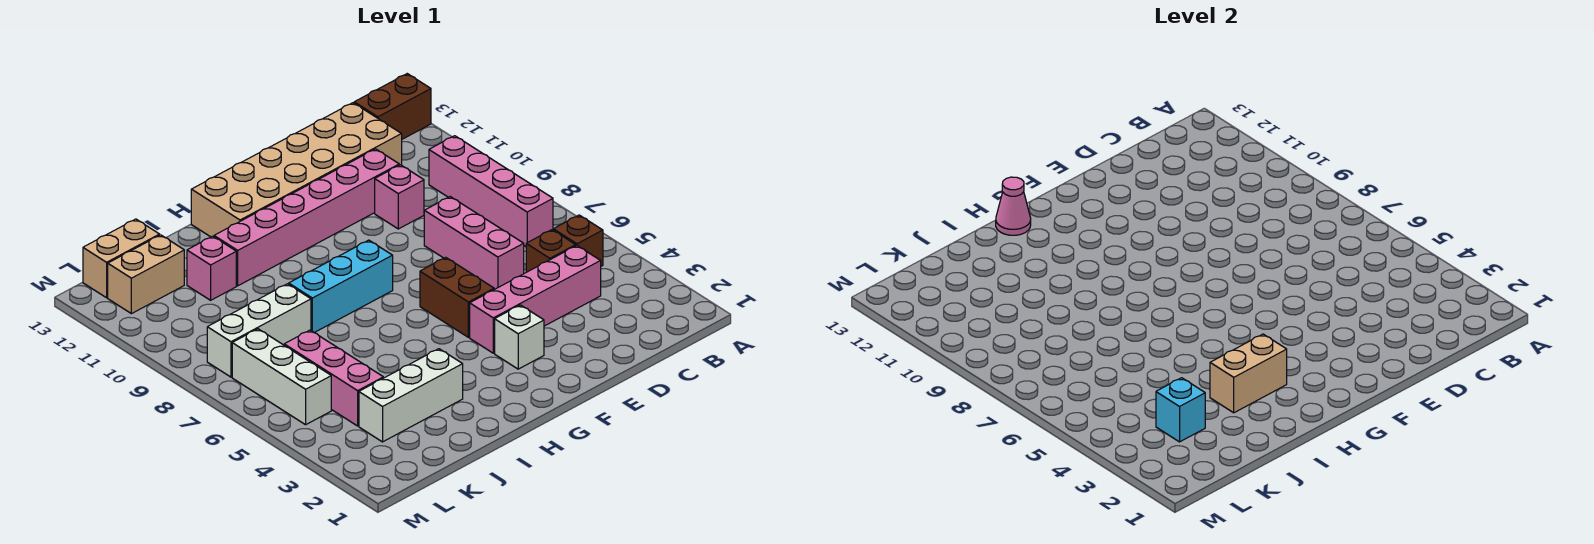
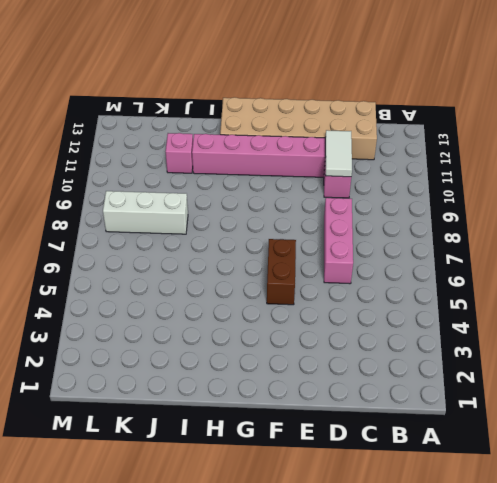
white tile D10:D11 level 2 -> none
none -> brown brick A13:B13 level 1
none -> brown brick B5 level 1
none -> pink brick B7:B10 level 1

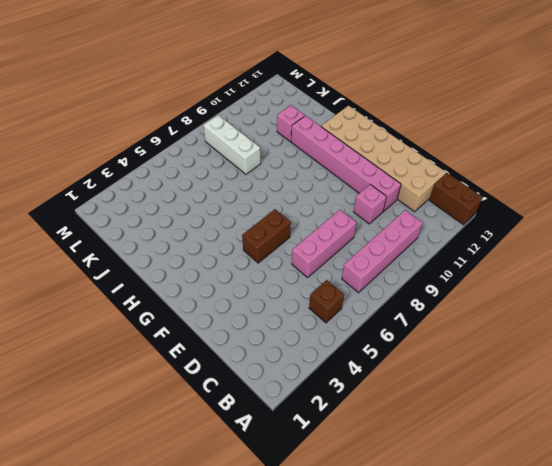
none -> pink brick C4:F4 level 1
none -> brown brick C5 level 1
none -> white brick F3 level 1

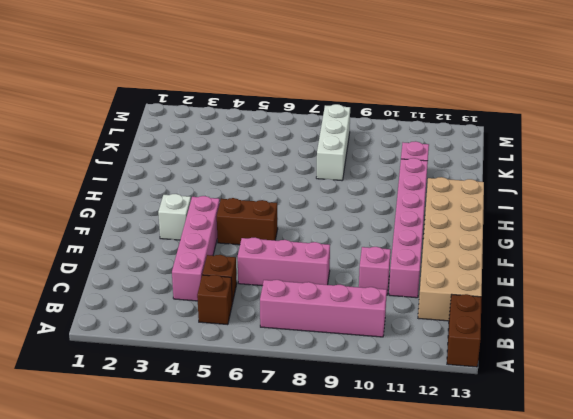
none -> cyan brick G8:I8 level 1
none -> white brick I3:K3 level 1
none -> pink brick K4:K6 level 1

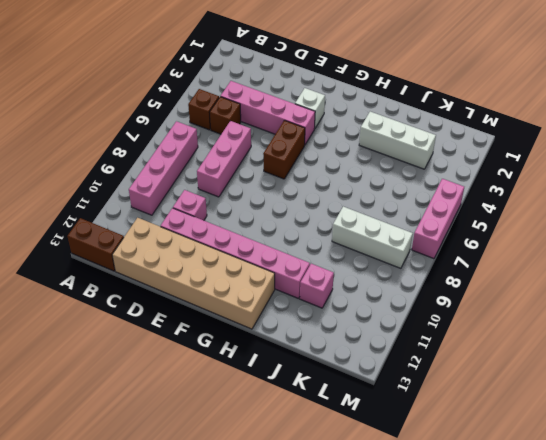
pink brick M5:M7 level 1 -> pink brick K4:K6 level 1
none -> cyan brick G8:I8 level 1
none -> tan brick K12:L12 level 1
none -> tan brick K13:L13 level 1

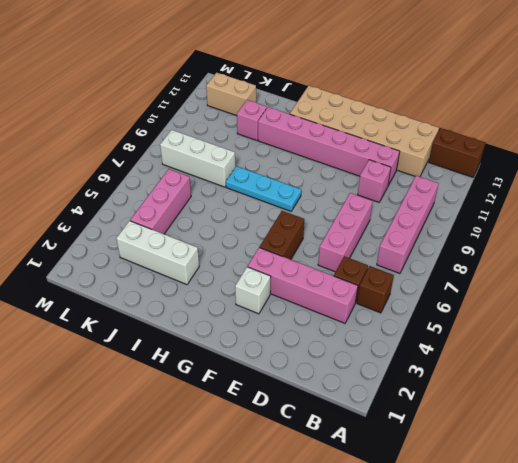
cyan plate G8:I8 level 1 -> cyan brick G8:I8 level 1
none -> tan brick K13:L13 level 1
none -> white brick L5:L7 level 1
none -> tan brick H3:I3 level 2

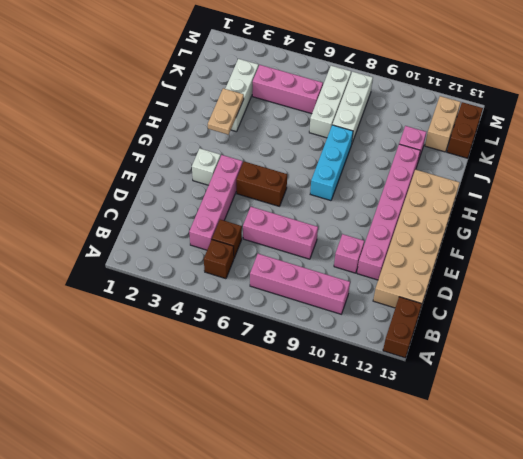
tan plate H3:I3 level 2 -> tan brick H3:I3 level 2
white brick J7:L7 level 1 -> white brick L5:L7 level 1
brown brick K13:L13 level 1 -> tan brick K13:L13 level 1
none -> pink cone H13 level 2
none -> cyan brick K3 level 2

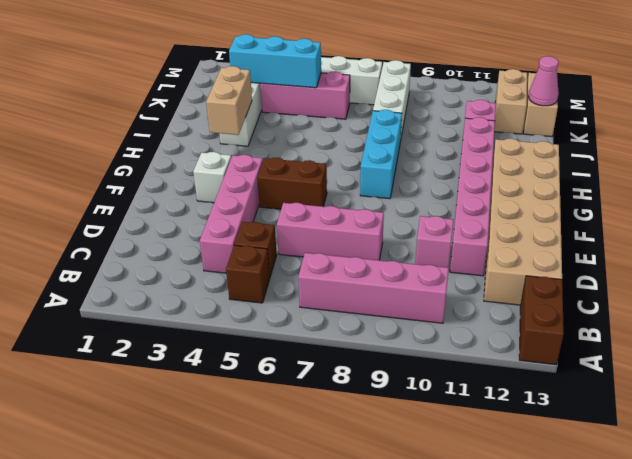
cyan brick K3:K5 level 2 -> cyan brick K3 level 2
pink cone K13 level 2 -> pink cone H13 level 2

